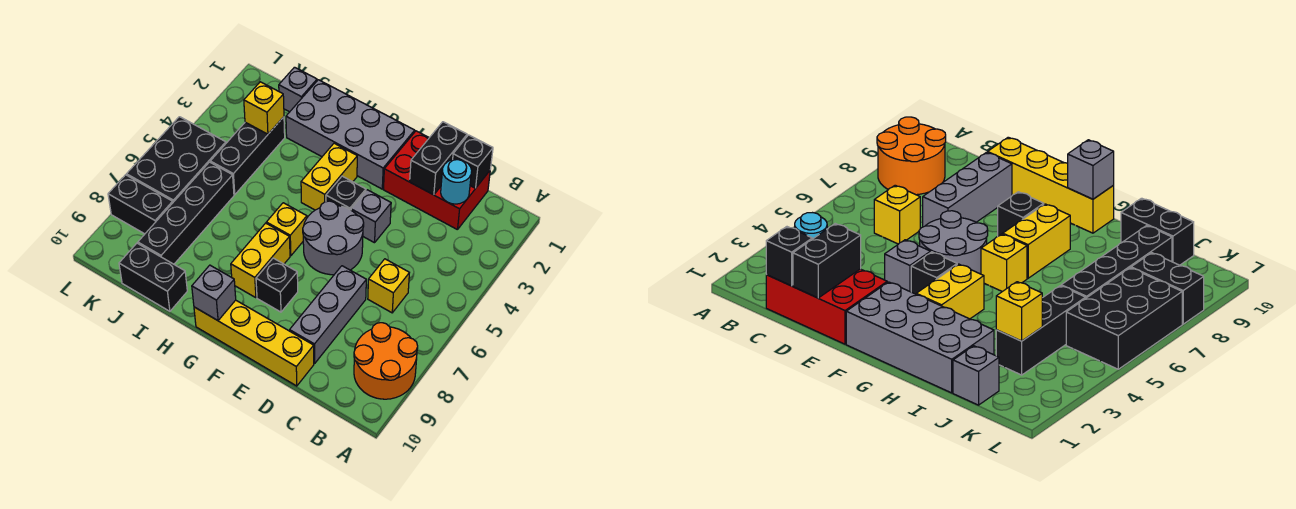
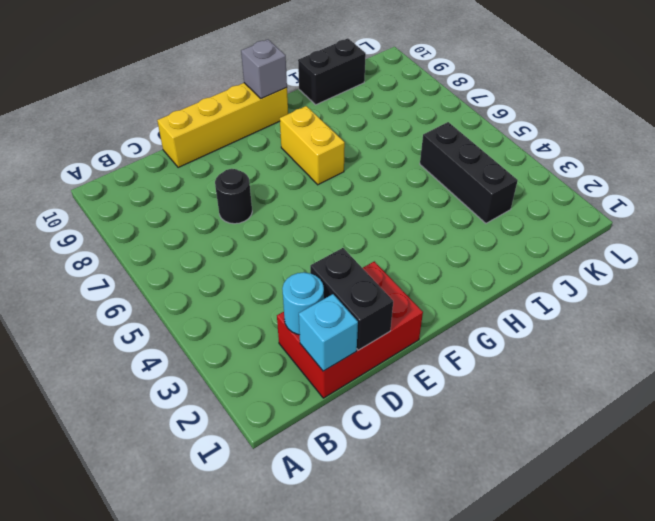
cyan brick C1 level 2 -> black brick C1 level 2
black round brick D7 level 1 -> grey brick D7:D9 level 1
none -> orange round brick A8:B9 level 1
none -> yellow brick C6 level 1
none -> grey brick E4 level 1

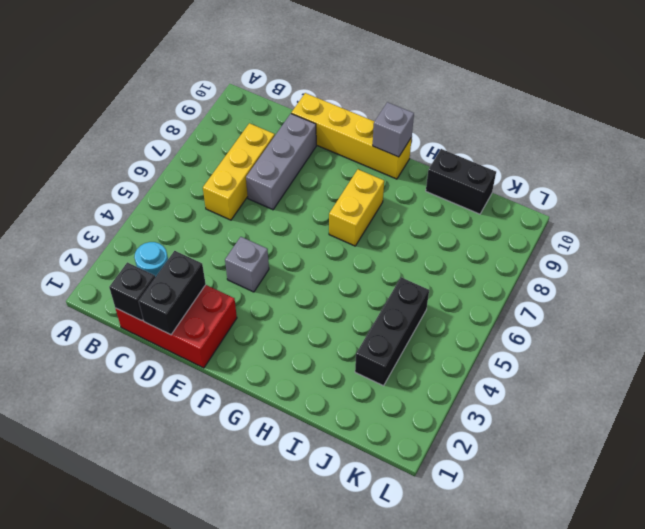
yellow brick C6:C8 level 1 -> yellow brick C6 level 1
none -> orange round brick A8:B9 level 1
none -> grey round brick E5:F6 level 1
none -> grey brick F1:I2 level 1

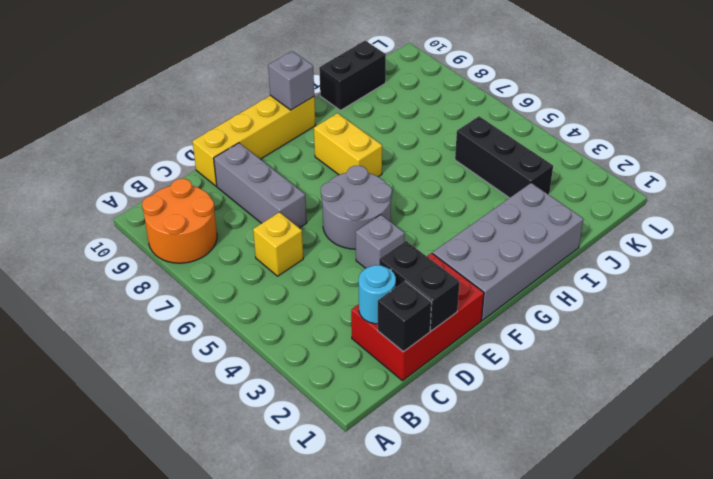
none -> black brick F4 level 1
none -> black brick F8 level 1
none -> yellow brick G3:G4 level 1

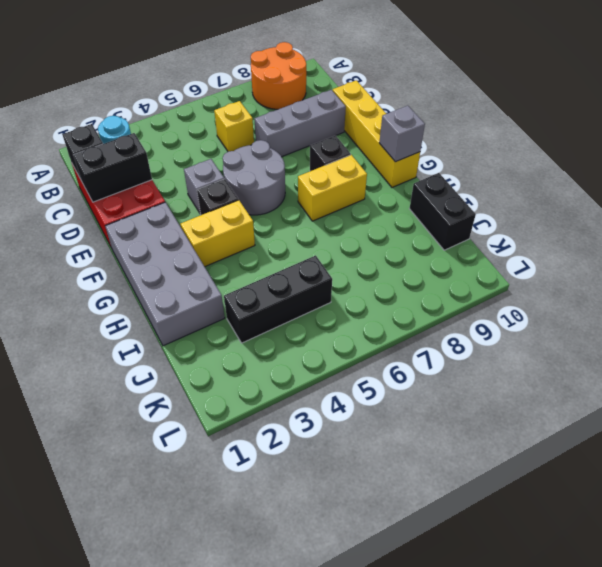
none -> yellow brick G6 level 1
none -> grey brick J1 level 1
none -> black brick J6:J9 level 1

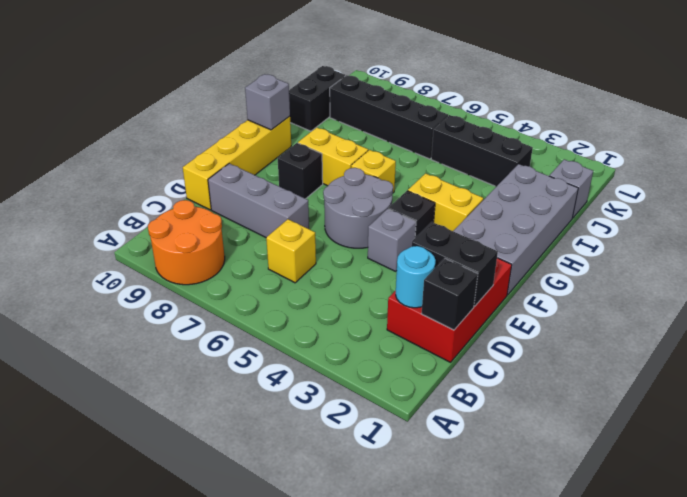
none -> black brick K5:L7 level 1
none -> black brick K8:L8 level 1
none -> yellow brick J3 level 2

